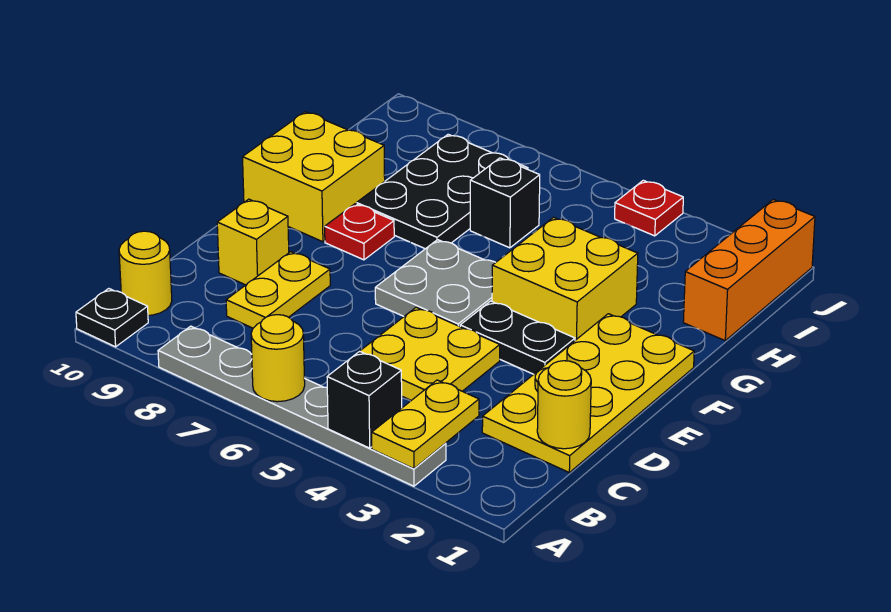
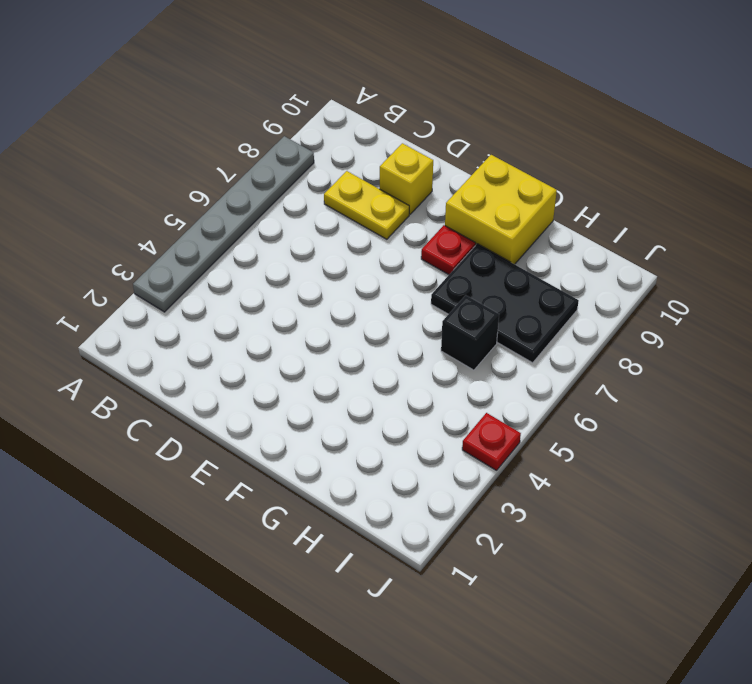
none -> black plate A10 level 1
none -> yellow round brick B10 level 1
none -> yellow plate C1:F2 level 1

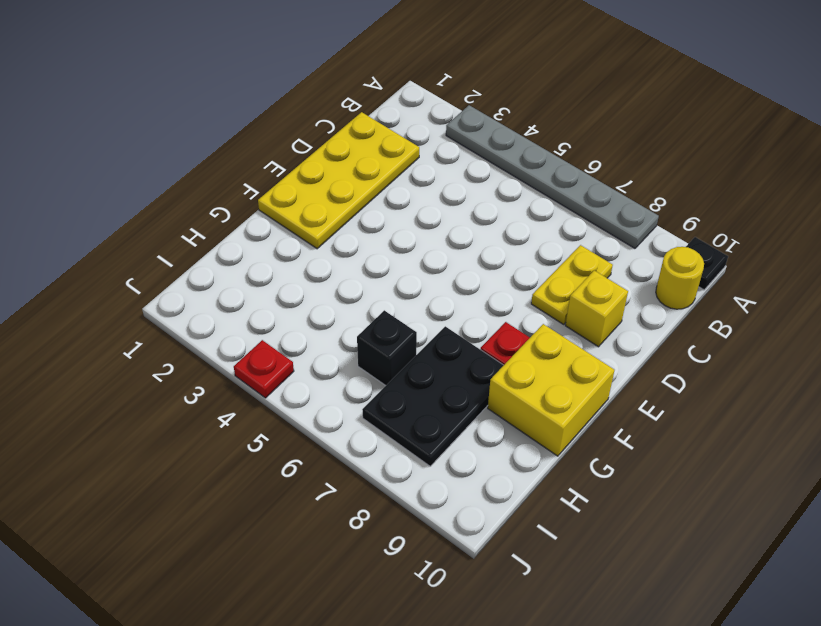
none -> yellow plate C4:D5 level 1
none -> black plate E3:E4 level 1
none -> grey plate E5:F6 level 1

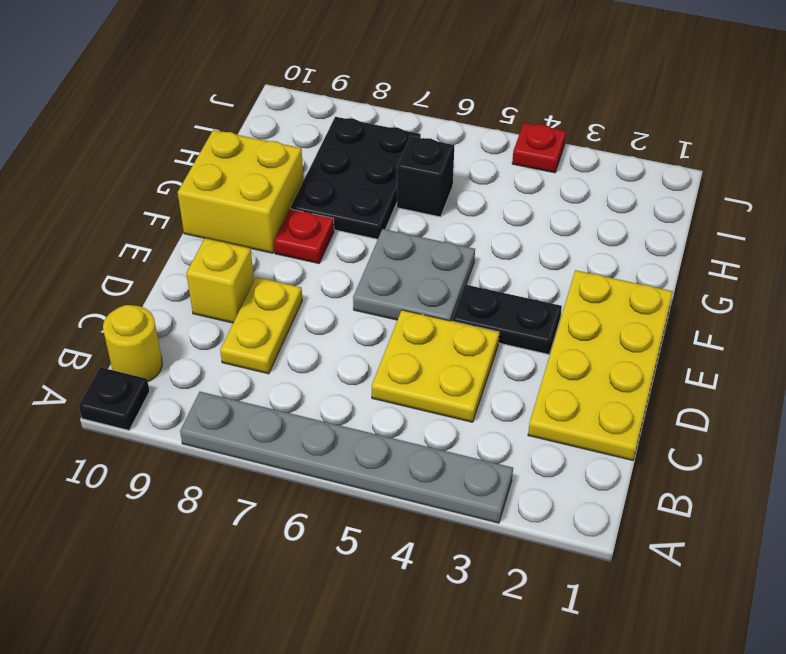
none -> yellow brick F3:G4 level 1
none -> orange brick H1:J1 level 1
none -> yellow plate A3:B3 level 2

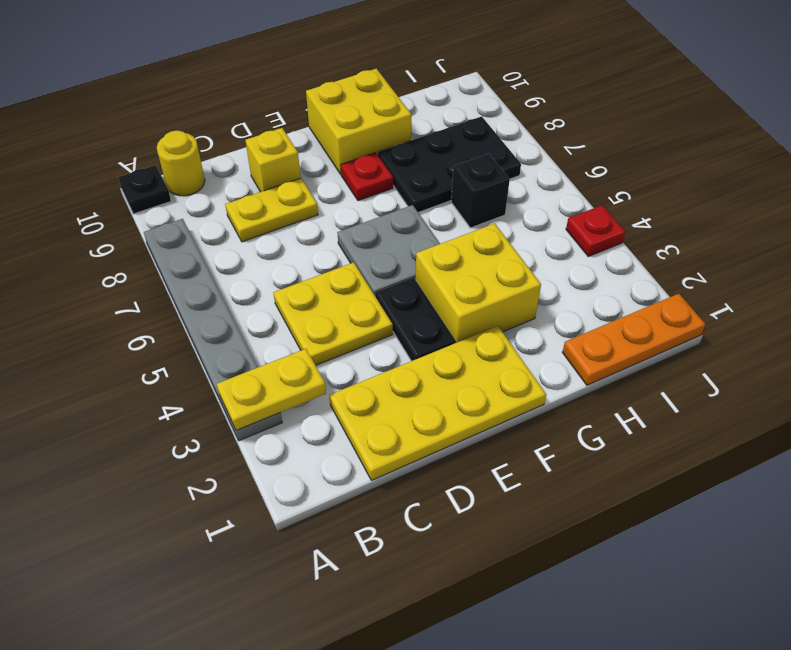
orange plate H1:J1 level 1 -> orange brick H1:J1 level 1
none -> black brick A4 level 2
none -> yellow round brick A6 level 2
none -> yellow round brick C1 level 2

